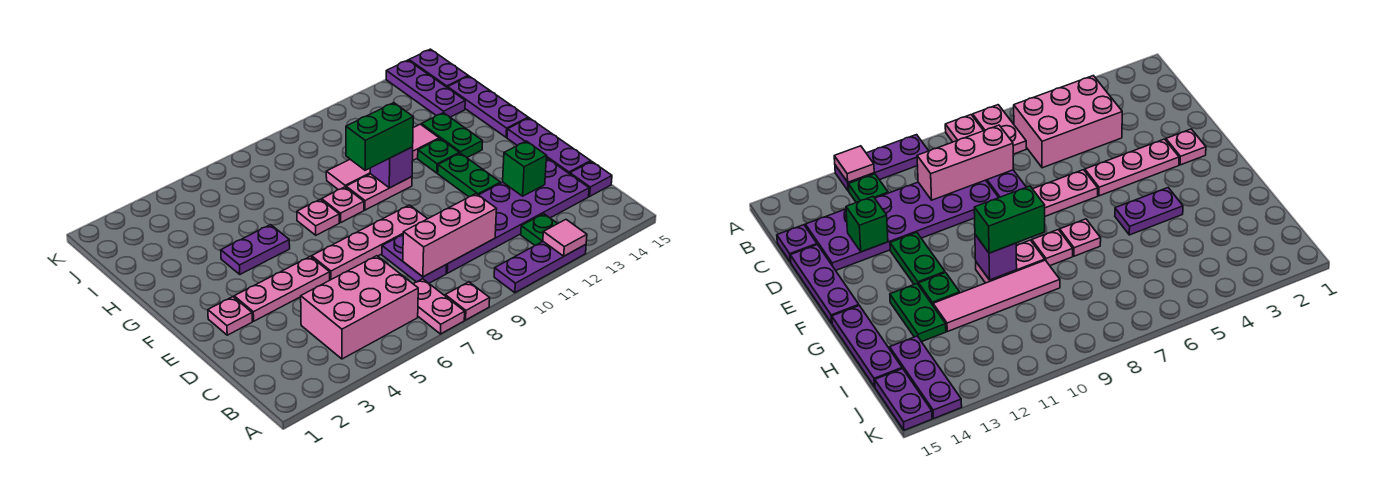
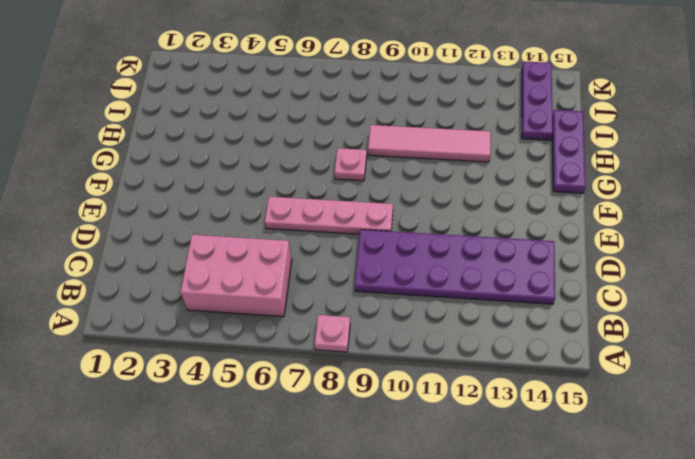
none -> pink plate A7:B7 level 1
none -> purple plate A10:A12 level 1
none -> green plate B12 level 1

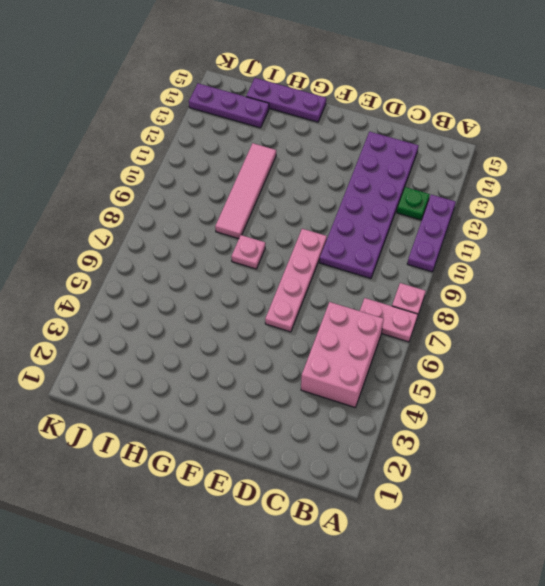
none -> purple plate C8:D8 level 1
none -> purple plate C15 level 1
none -> purple plate D15:F15 level 1

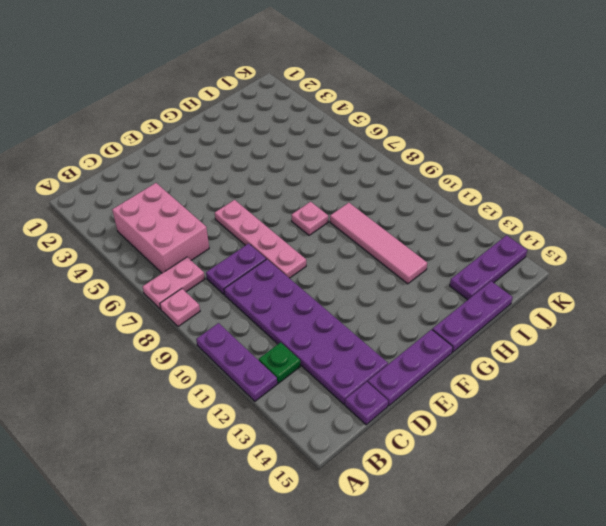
none -> pink plate E2 level 1
none -> pink plate E3:E5 level 1
none -> green plate E12:F12 level 1

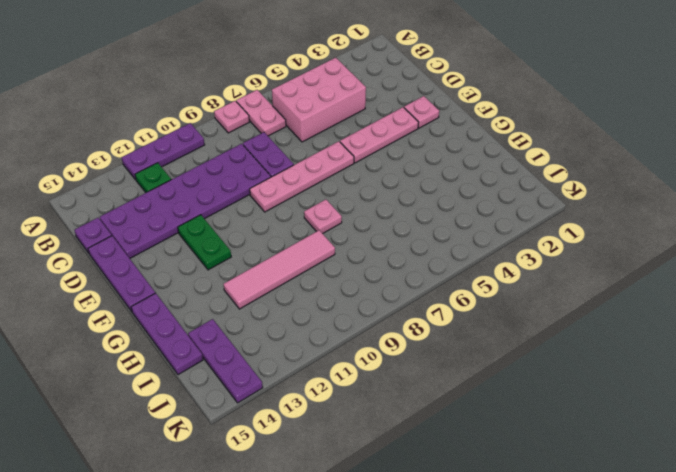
none -> purple plate G4:G5 level 1
none -> pink plate G7 level 1
none -> pink plate G9:G10 level 1

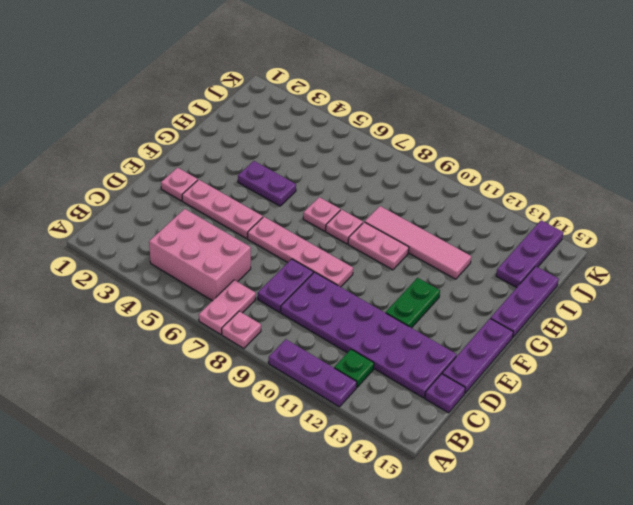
none -> green plate G12 level 1
none -> green plate G13:H13 level 1
none -> purple plate J15:K15 level 1

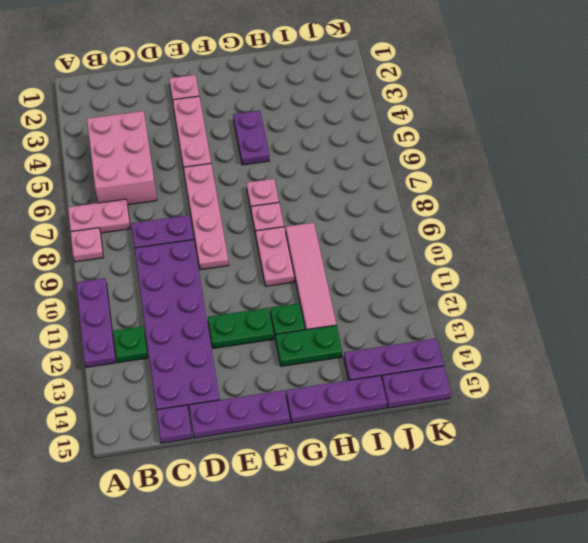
none -> pink tile A12 level 2
none -> pink brick C8:C10 level 2
none -> green brick D13 level 2

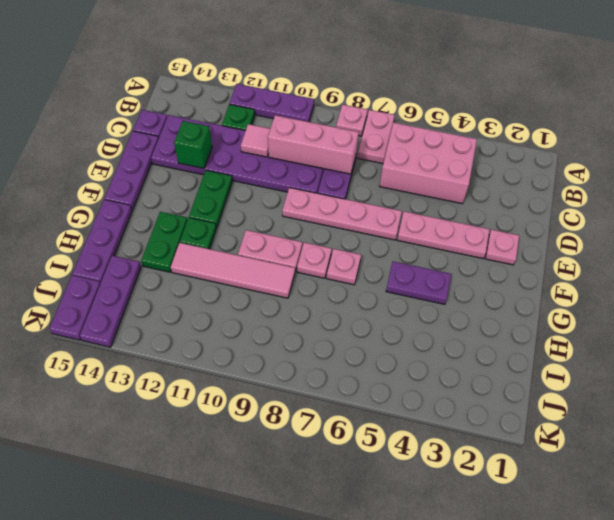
pink tile C11 level 2 -> pink tile A12 level 2
none -> purple brick G10 level 2
none -> green brick G9:G10 level 3

